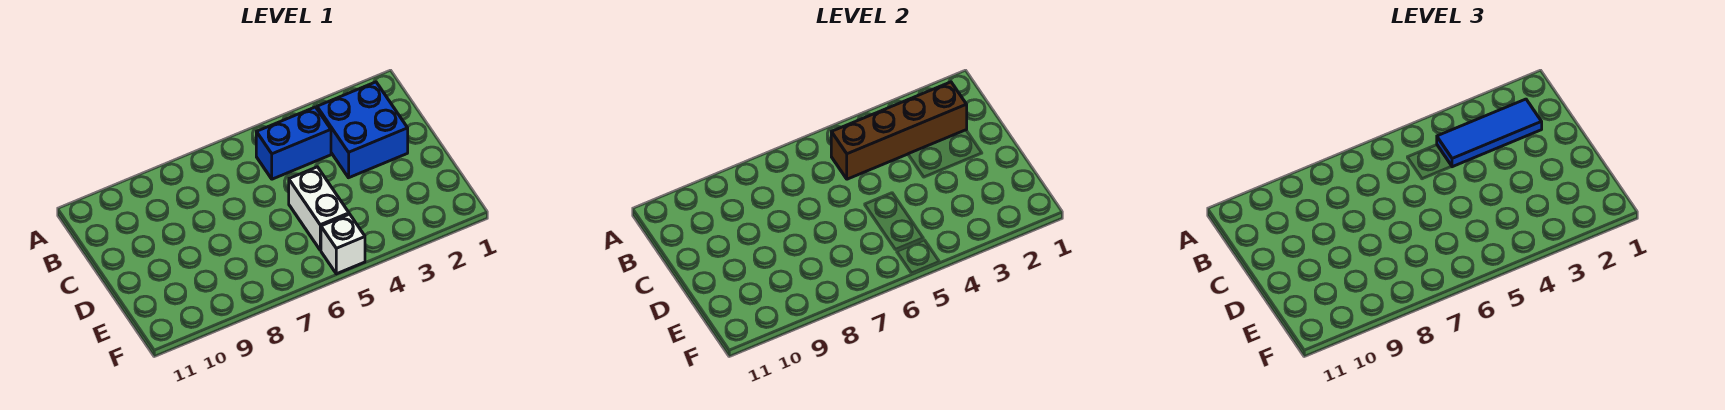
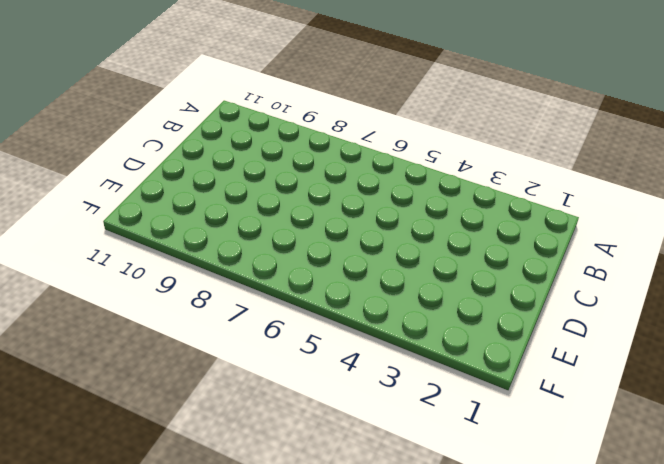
none -> blue brick B2:C3 level 1
none -> blue brick B4:B5 level 1

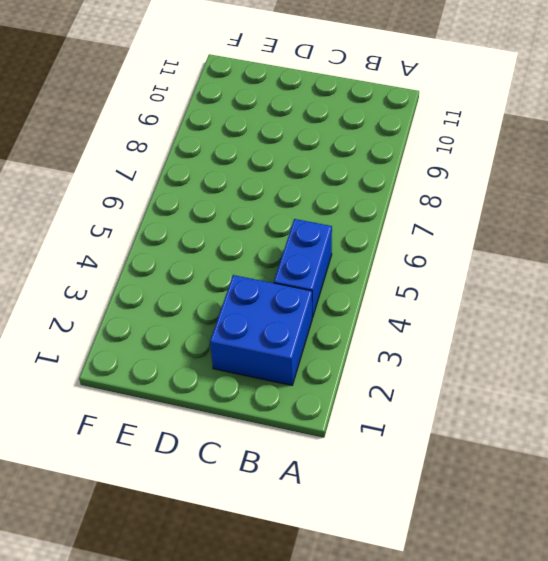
none -> white brick D5:E5 level 1
none -> white brick F5 level 1

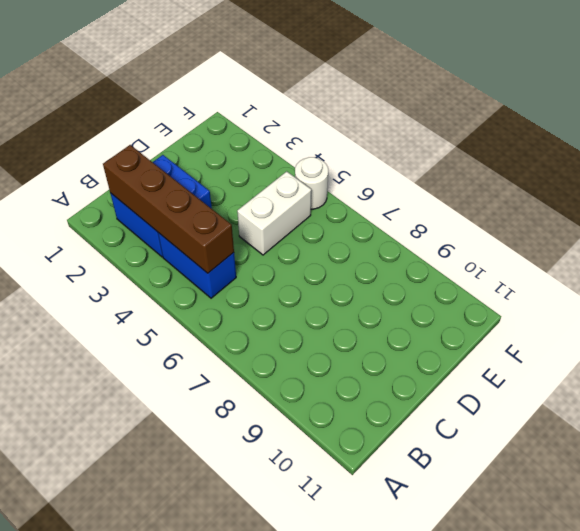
white round brick F5 level 1 -> white brick F5 level 1
none -> blue tile B2:B4 level 3

